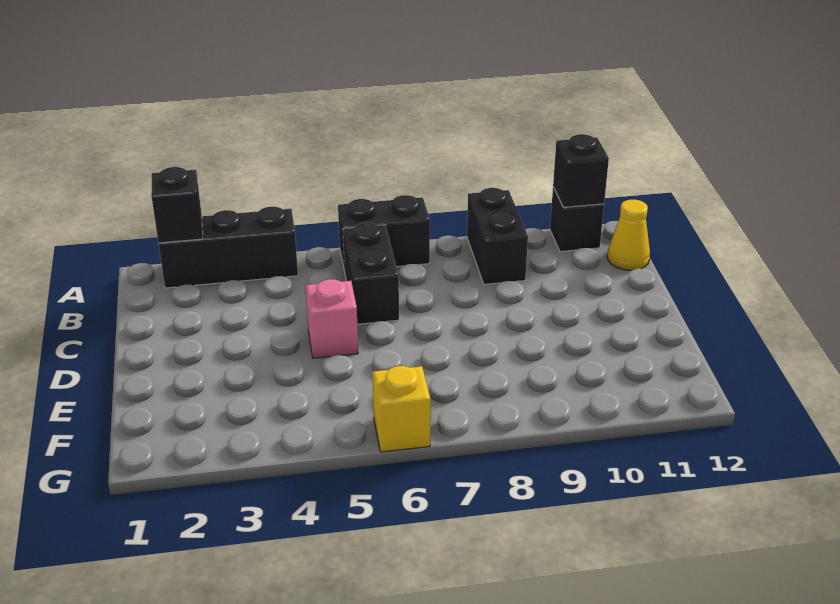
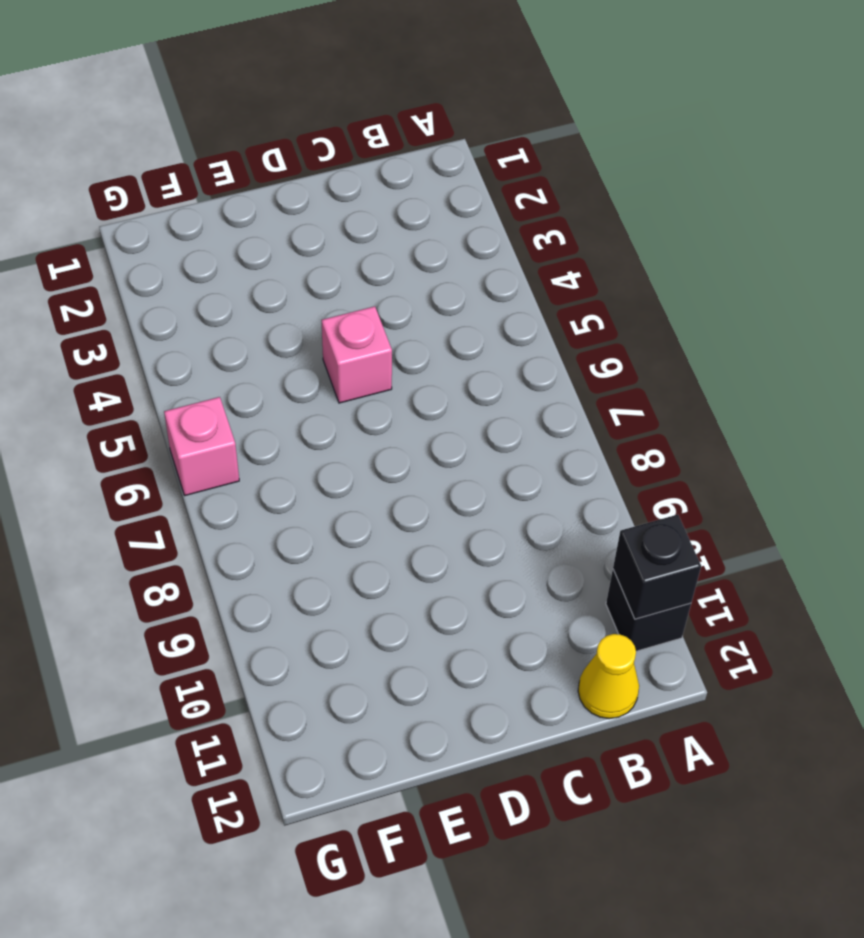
pink brick G6 level 1 -> yellow brick G6 level 1
none -> black brick A2:A4 level 1
none -> black brick A6:A7 level 1

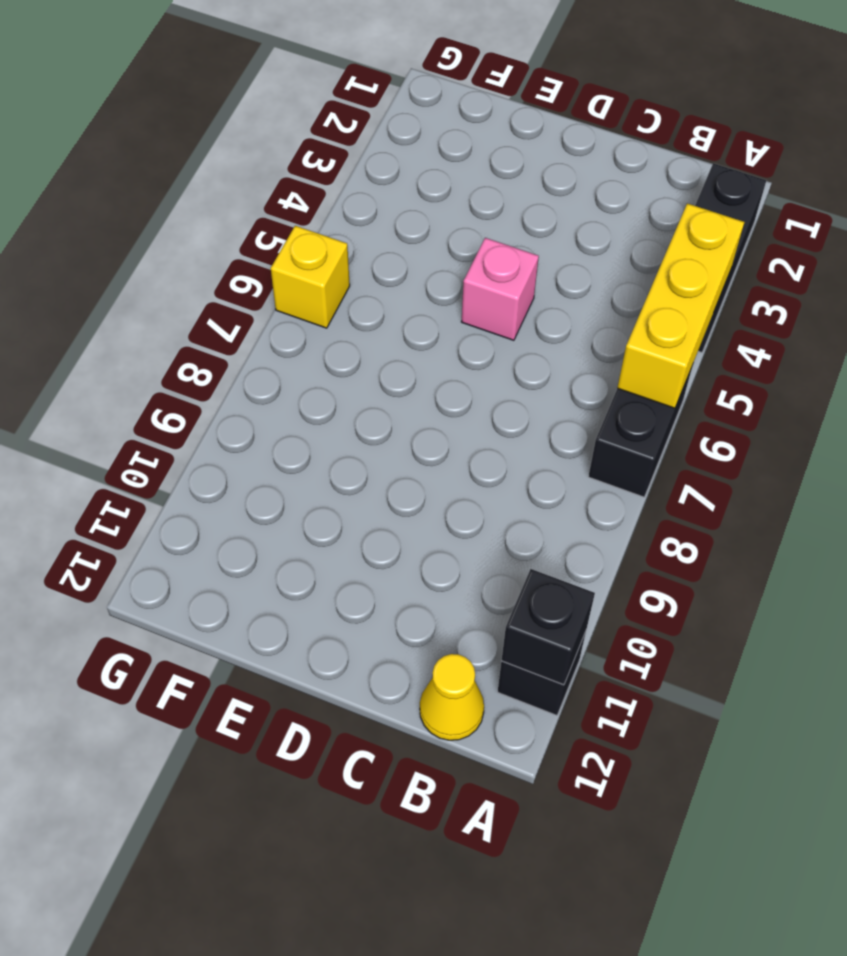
yellow brick A4:A6 level 2 -> none
none -> black brick A9:B9 level 1
none -> black brick B6:C6 level 1

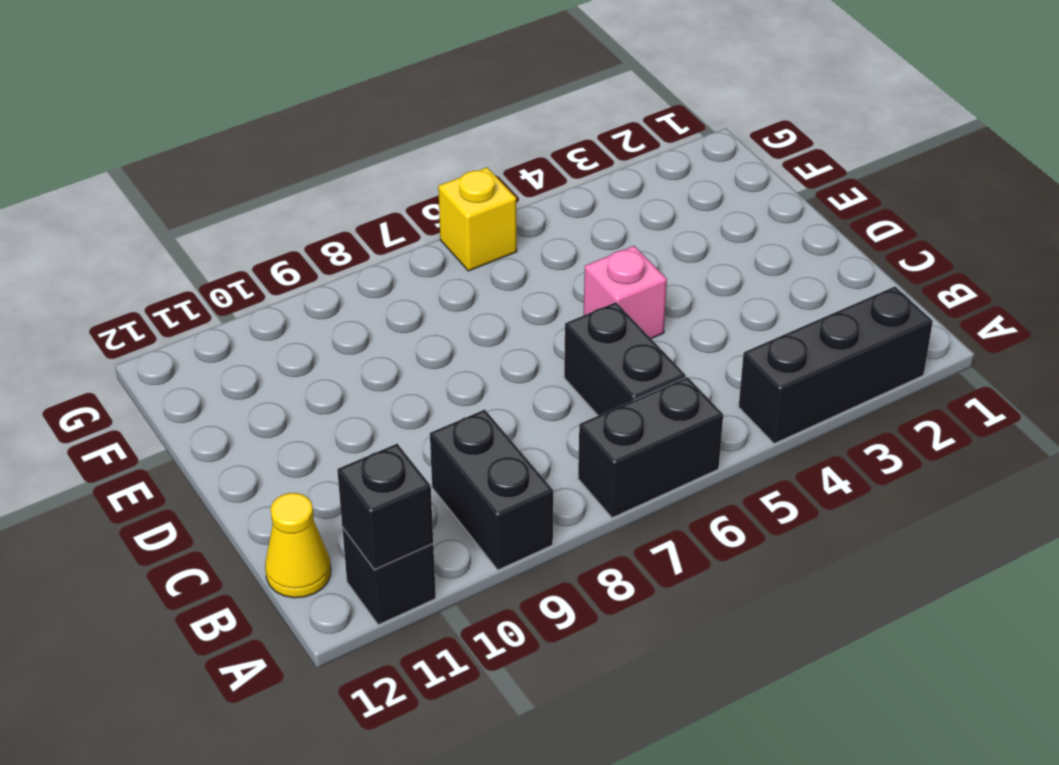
none -> black brick A2 level 2

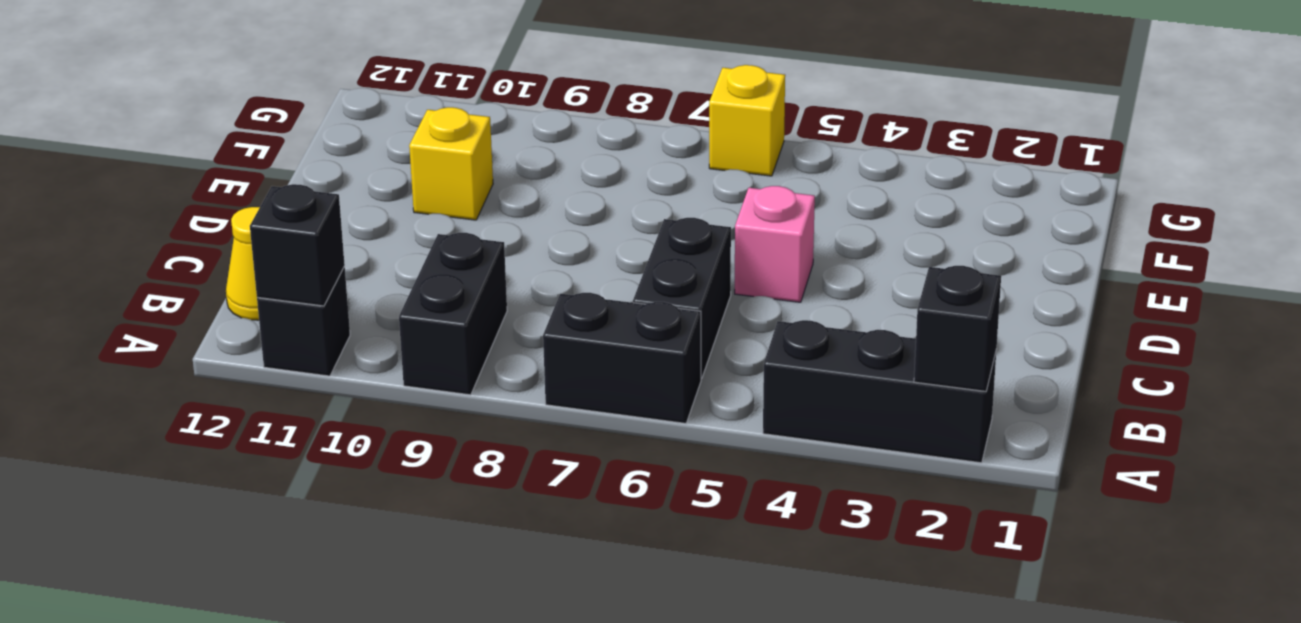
yellow brick E10 level 1 -> none

